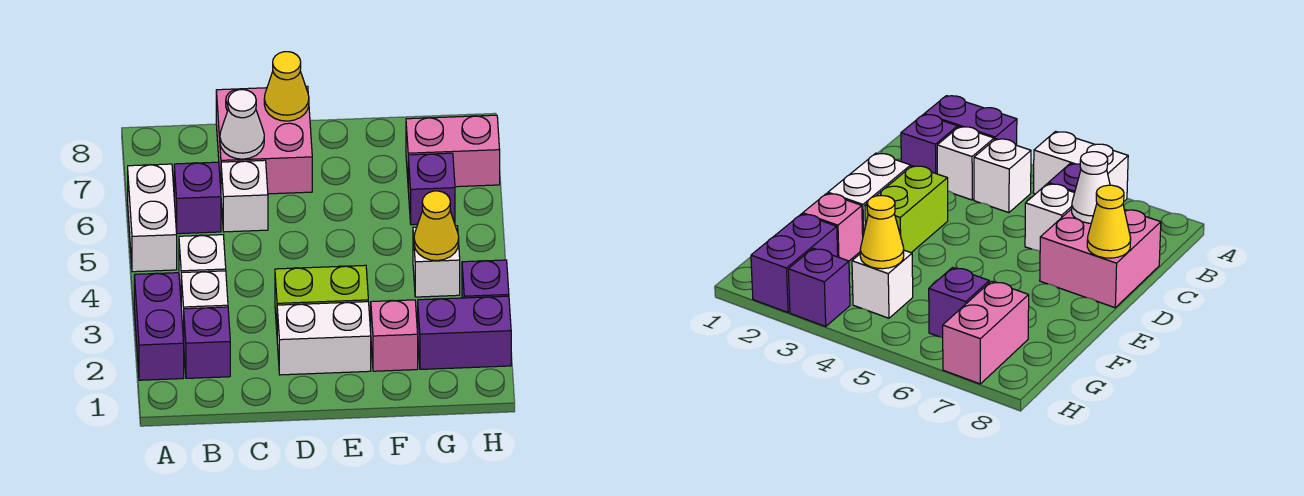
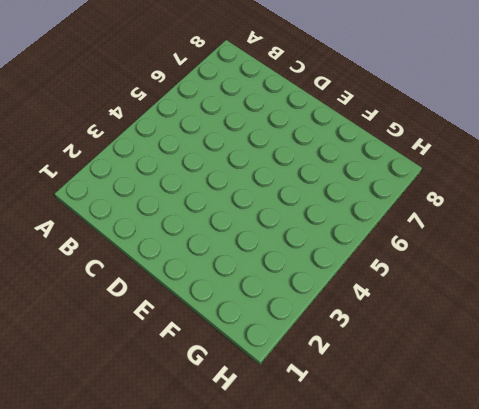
none -> purple brick A2:A3 level 1
none -> white brick A5:A6 level 1
none -> purple brick B2 level 1

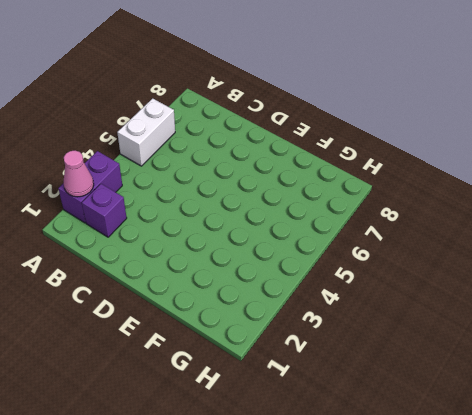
pink cone A2 level 2 -> none
none -> white brick B3 level 1
none -> white brick B4 level 1
none -> purple brick B6 level 1

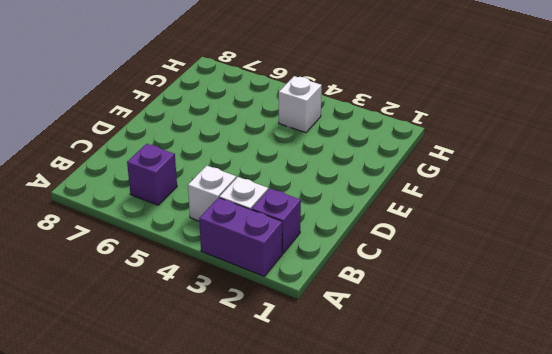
none -> white brick A5:A6 level 1
none -> white brick C6 level 1
none -> pink brick C7:D8 level 1

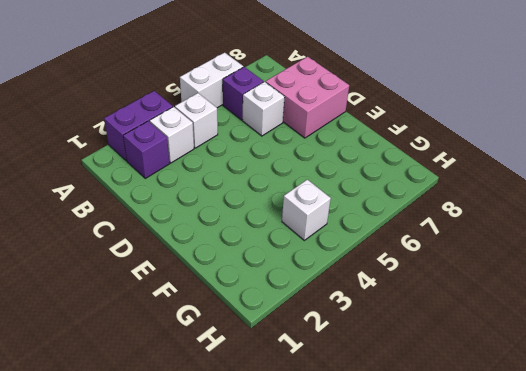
none -> white brick D2:E2 level 1
none -> lime brick D3:E3 level 1
none -> pink brick F2 level 1

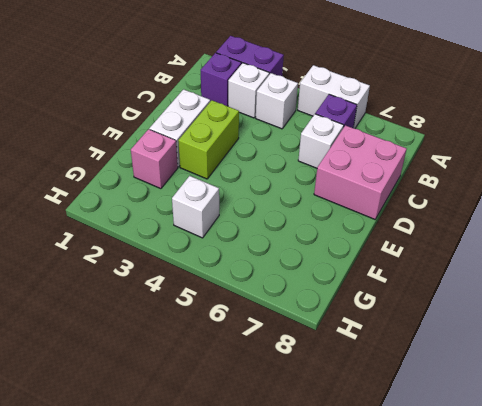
none -> purple brick G2:H2 level 1
none -> purple brick G6 level 1
none -> pink brick G7:H7 level 1

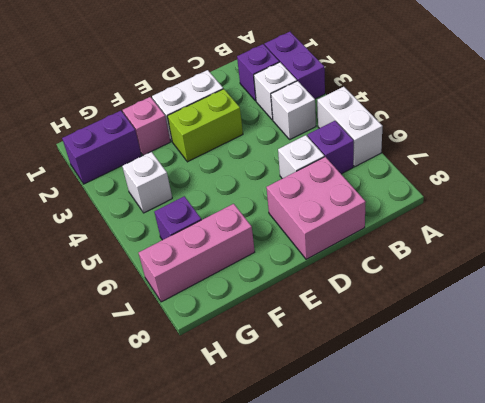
pink brick F7:H7 level 1 -> pink brick G7:H7 level 1
none -> purple brick H3 level 1
none -> white cone C7 level 2
none -> yellow cone D8 level 2

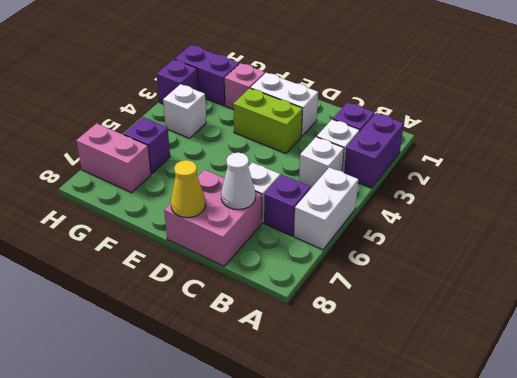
none -> yellow cone G4 level 2

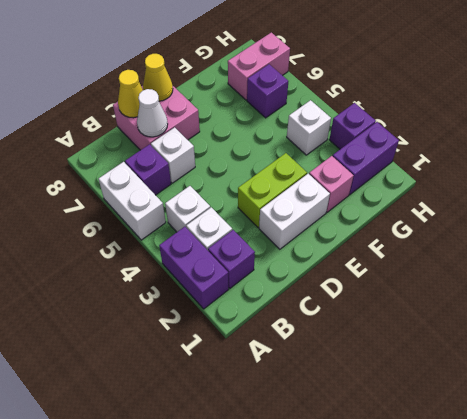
yellow cone C8 level 2 -> yellow cone G4 level 2

